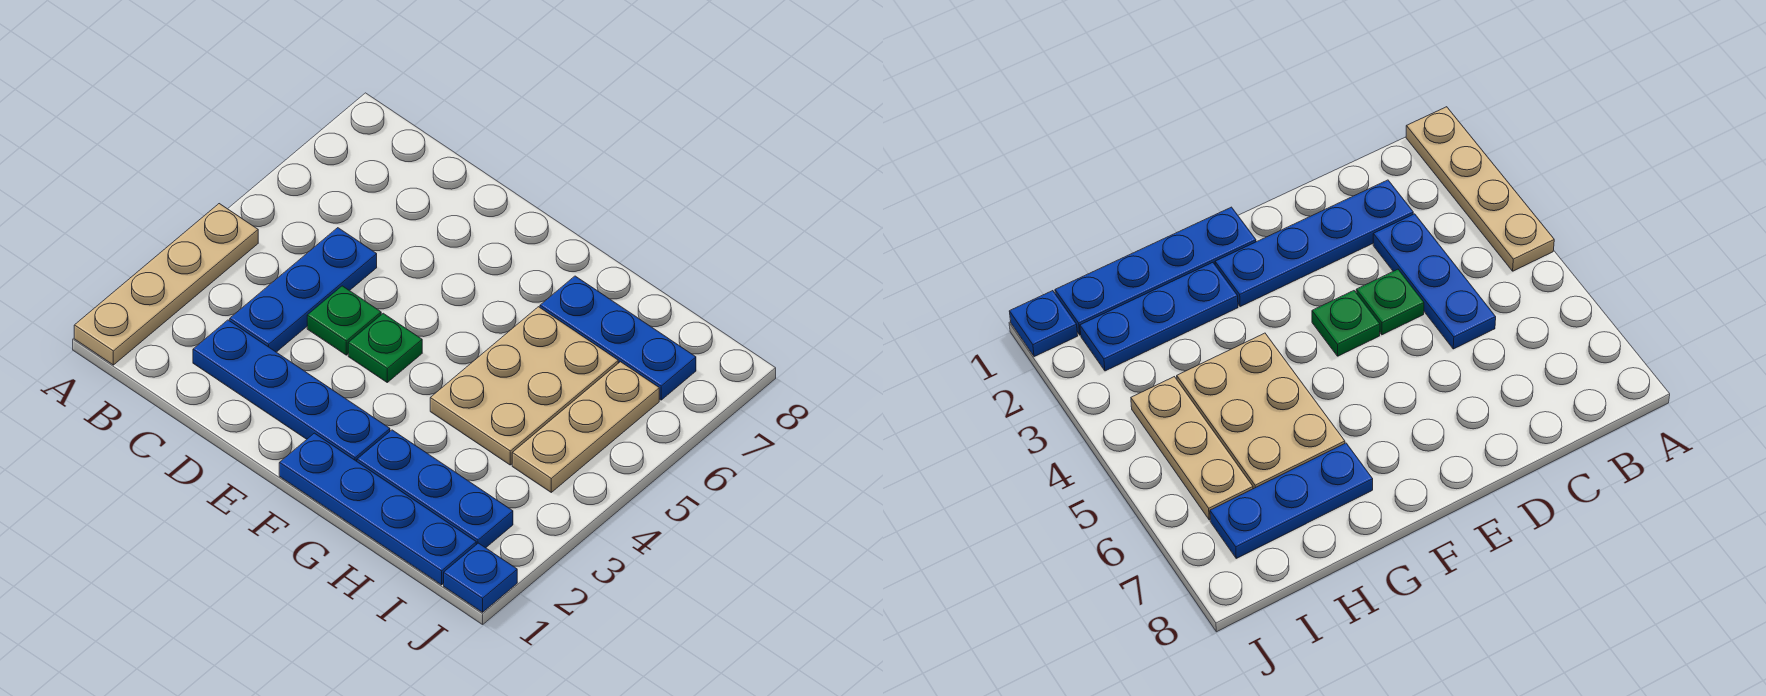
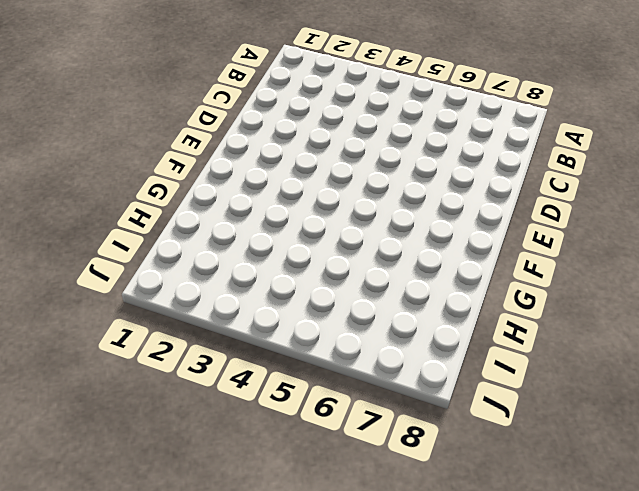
none -> tan plate A1:A4 level 1
none -> blue plate C2:F2 level 1

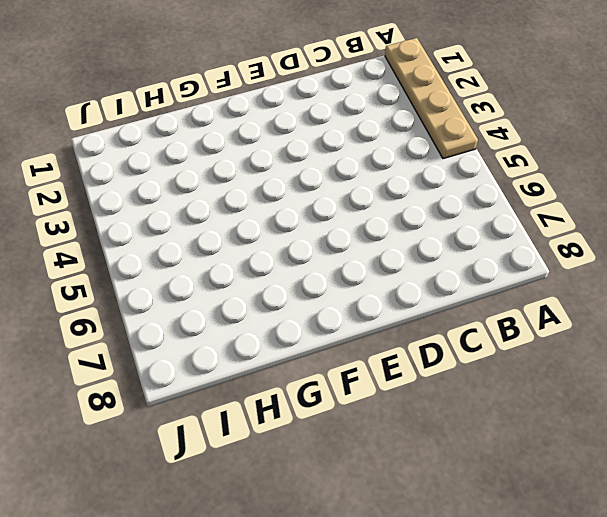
none -> blue plate C2:F2 level 1
none -> blue plate C3:C5 level 1

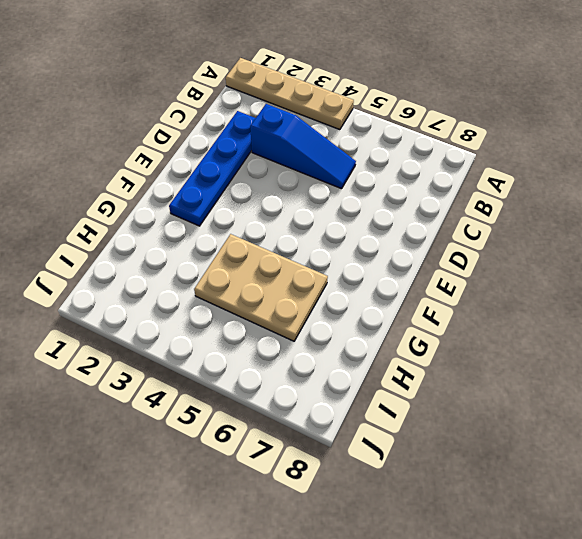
blue slope C3:C5 level 1 top 3 -> blue plate C3:C5 level 1
none -> green plate D4 level 1
none -> green plate E4 level 1

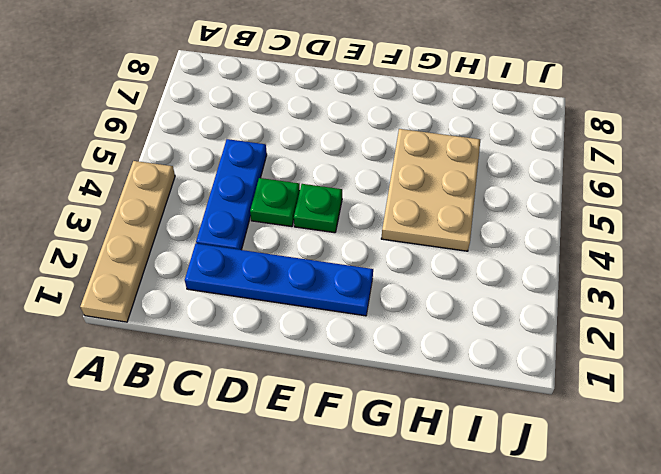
none -> blue plate F1:I1 level 1
none -> blue plate G2:I2 level 1

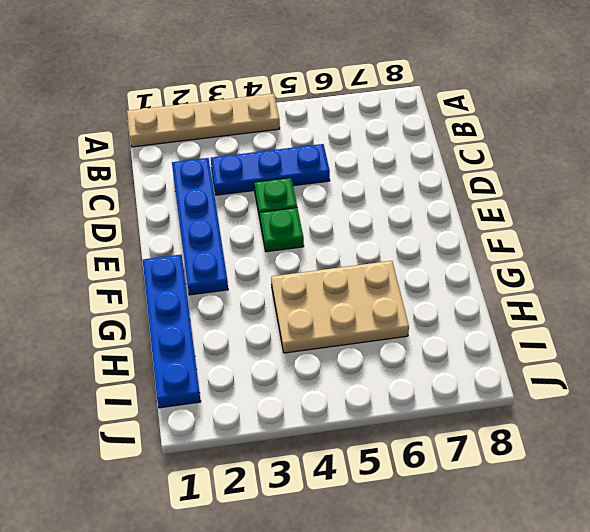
none -> blue plate G2:I2 level 1
none -> blue plate G7:I7 level 1

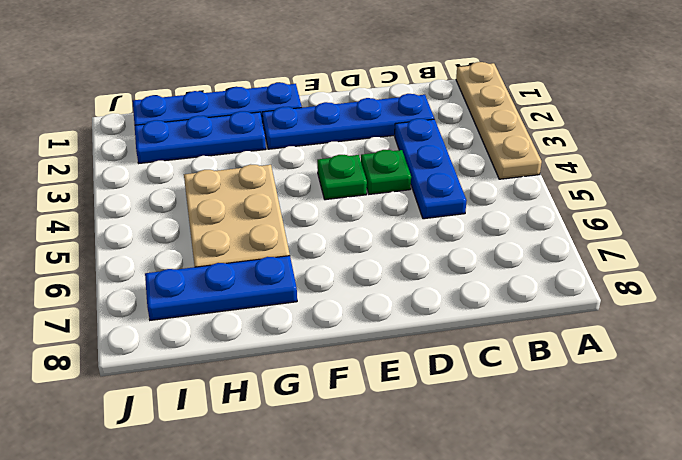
none -> tan plate I4:I6 level 1
none -> blue plate J1 level 1

